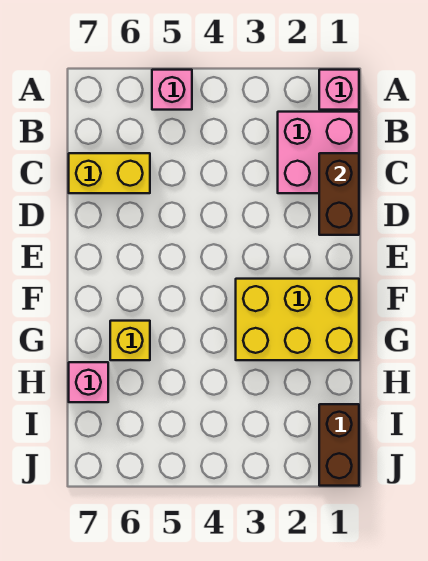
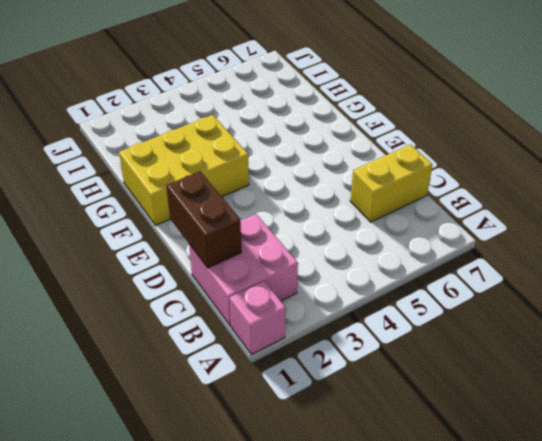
none -> pink brick A5 level 1
none -> yellow brick G6 level 1

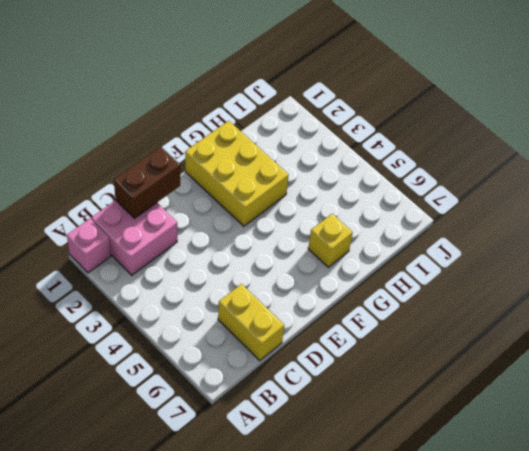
none -> pink brick A5 level 1
none -> pink brick H7 level 1

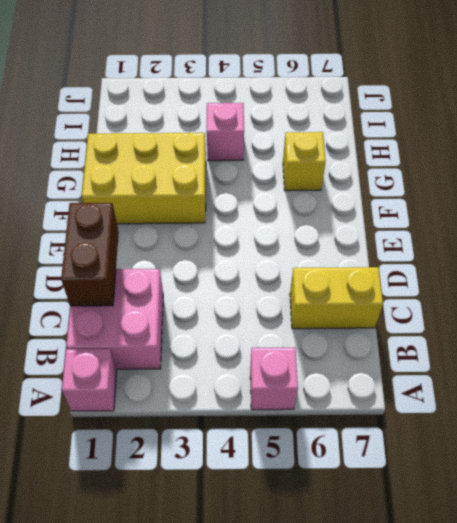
pink brick H4 level 1 -> pink brick H7 level 1
none -> brown brick I1:J1 level 1

